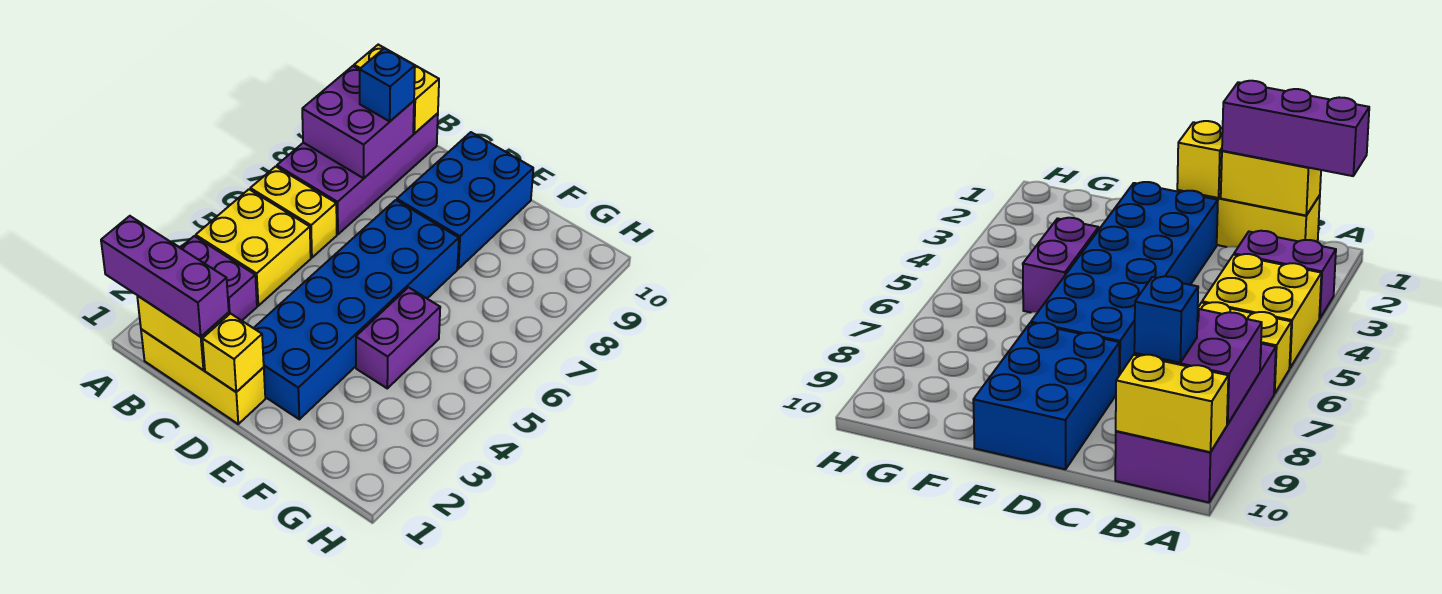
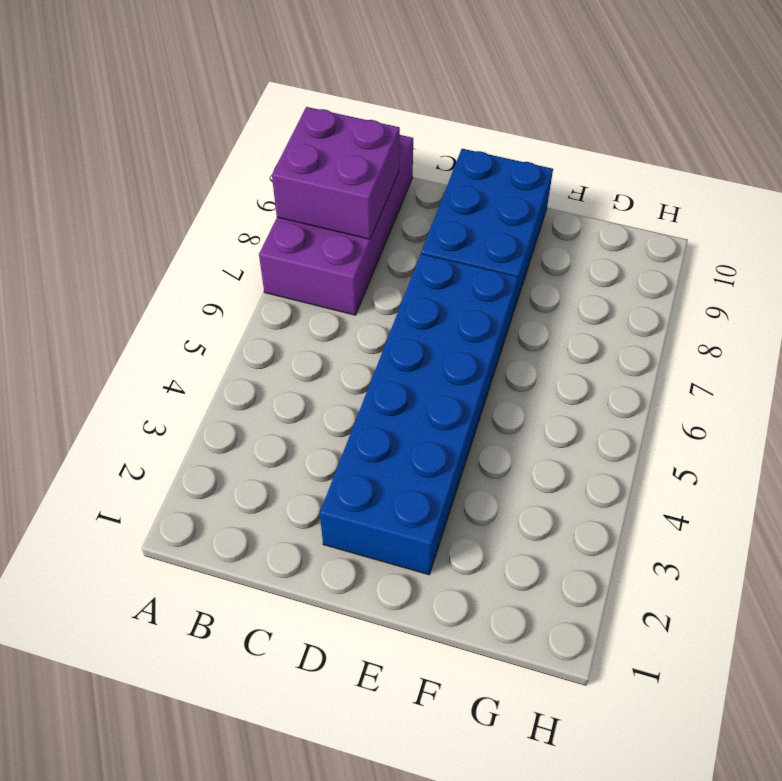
none -> purple brick A3:B3 level 1
none -> yellow brick A4:B5 level 1
none -> yellow brick A6:B6 level 1

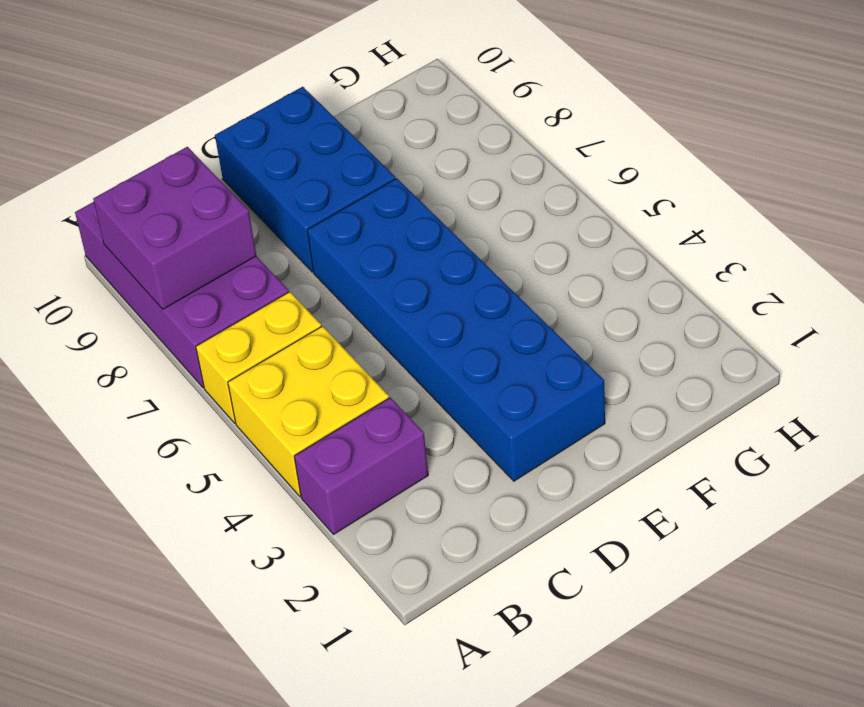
none -> yellow brick B1:D1 level 1
none -> purple brick F4:F5 level 1
none -> yellow brick A10:B10 level 2

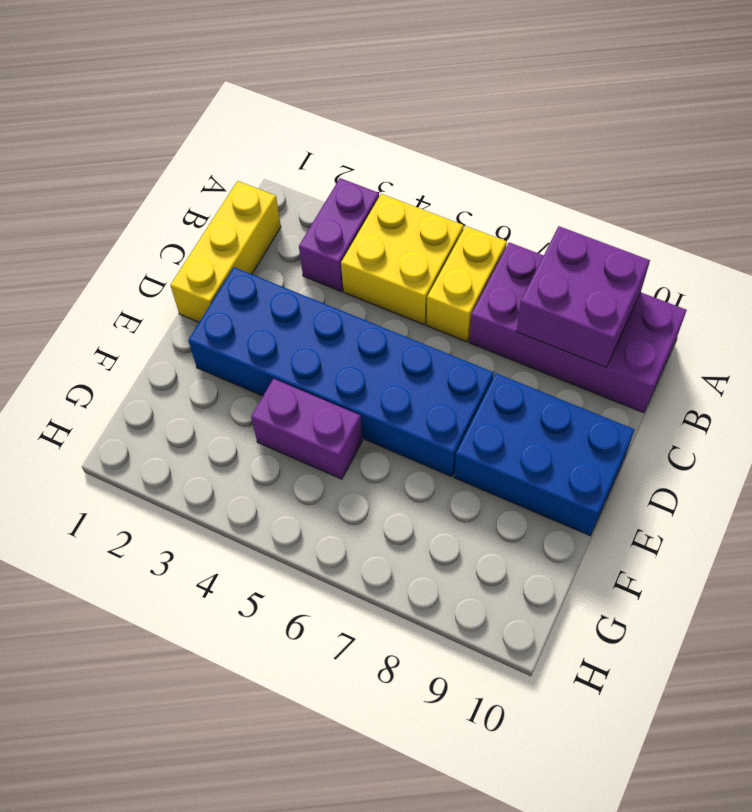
none -> yellow brick A10:B10 level 2
none -> yellow brick B1:C1 level 2
none -> yellow brick D1 level 2

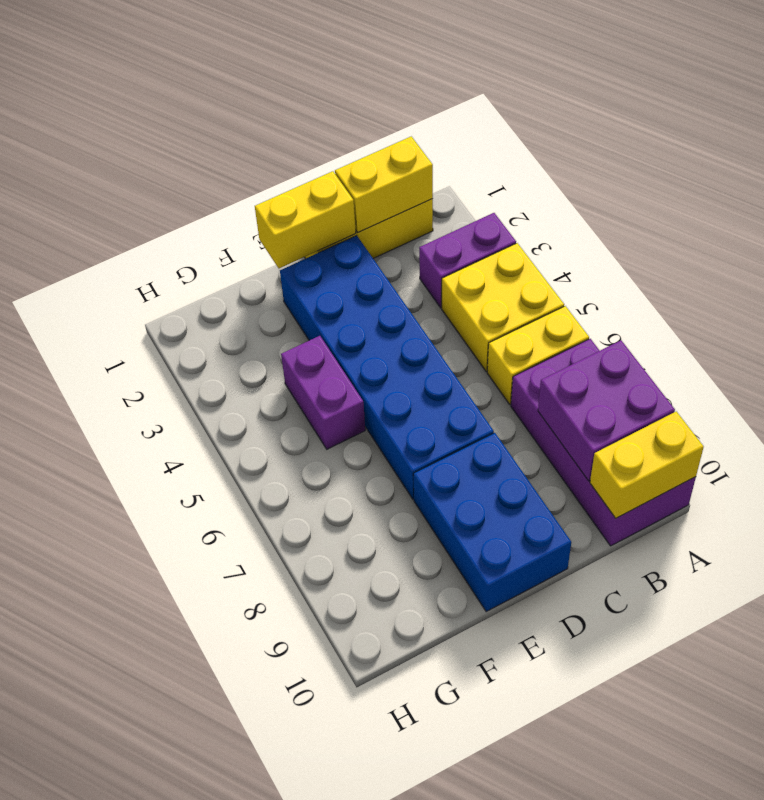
yellow brick D1:E1 level 2 -> yellow brick D1 level 2
none -> purple brick A1:C1 level 3
none -> blue brick B9 level 3

